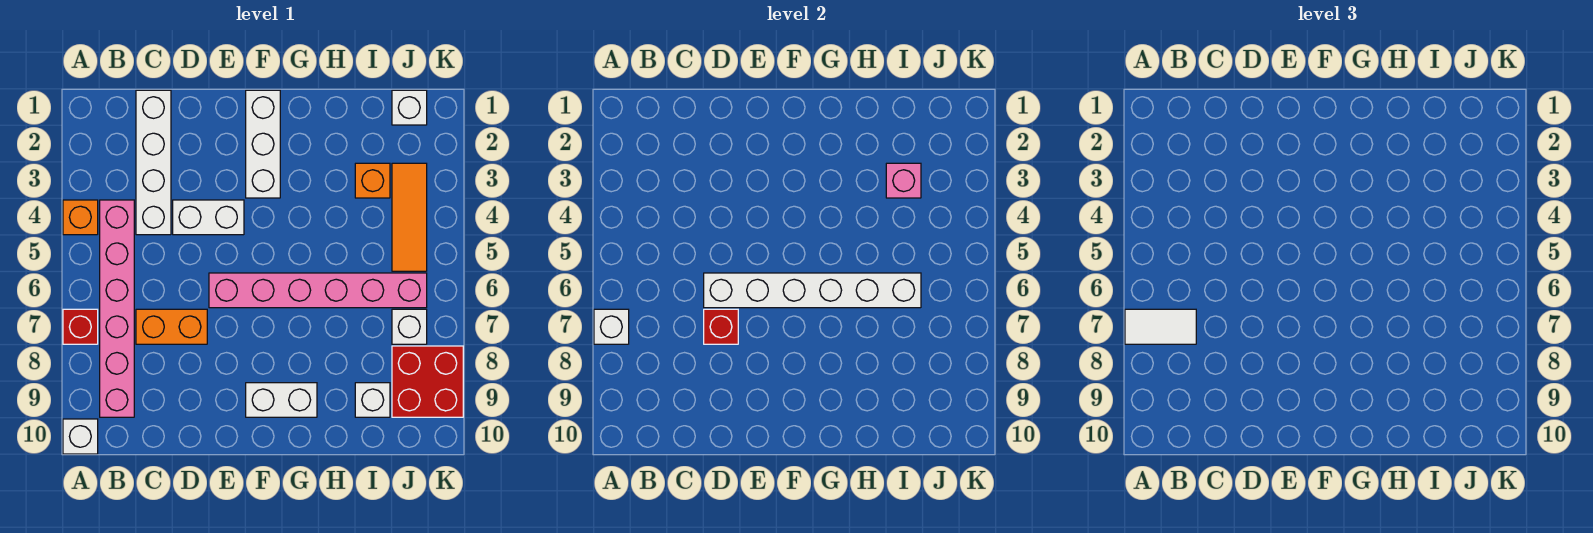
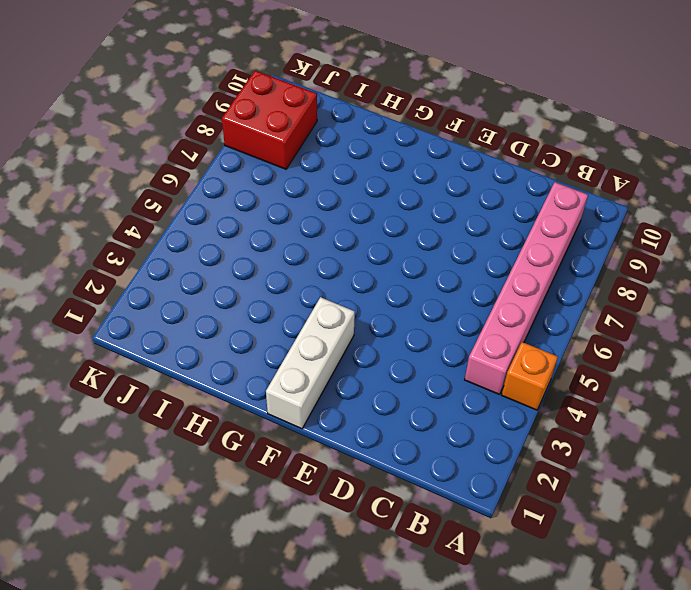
none -> red brick A7 level 1
none -> white brick A10 level 1
none -> white brick C1:C4 level 1

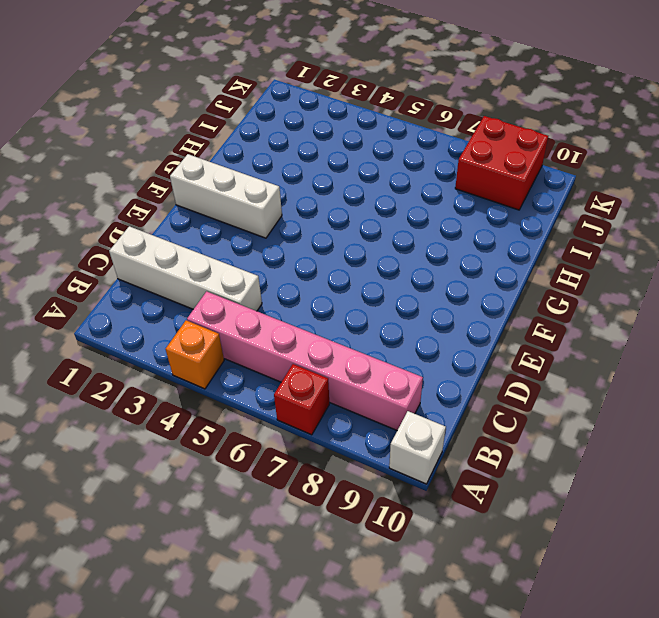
none -> orange brick C7:D7 level 1
none -> white brick D4:E4 level 1
none -> pink brick E6:J6 level 1

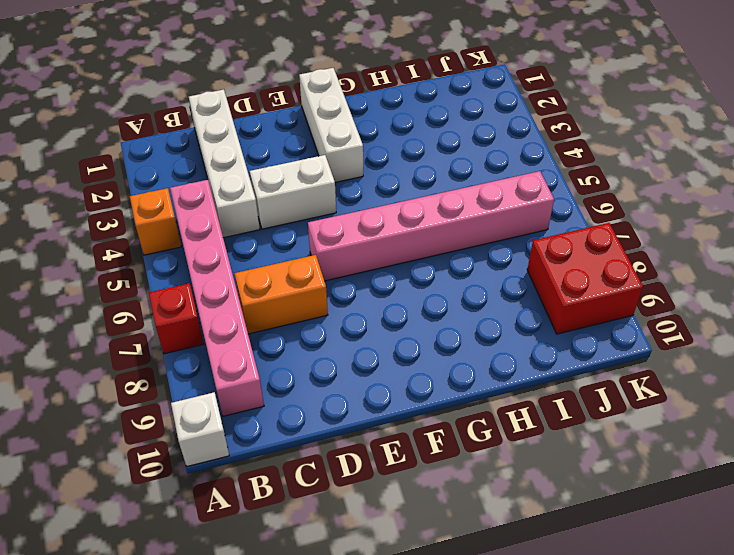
none -> white brick F9:G9 level 1
none -> orange brick I3 level 1
none -> white brick I9 level 1

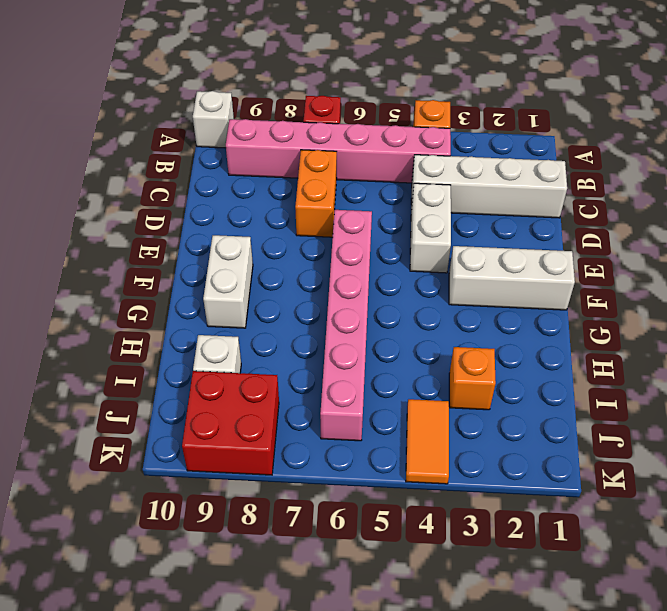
orange tile J4:K4 level 1 -> orange tile J3:J5 level 1
none -> white brick J1 level 1
none -> white brick J7 level 1
none -> white brick A7 level 2

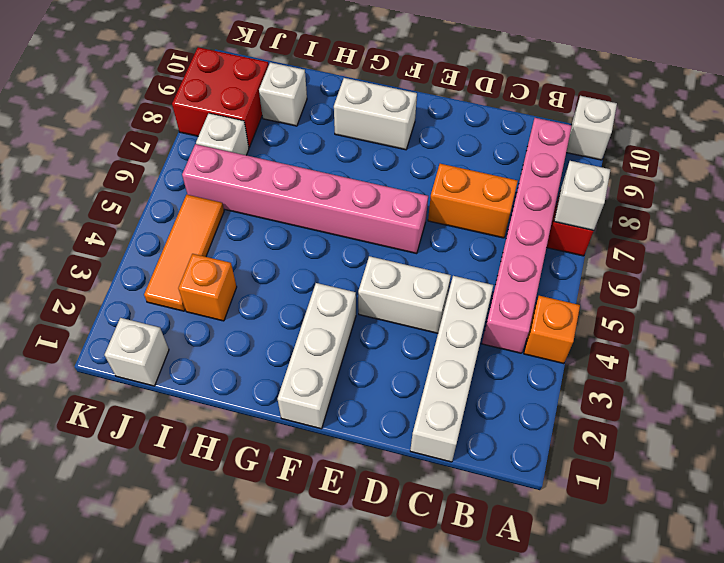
none -> white brick D6:I6 level 2
none -> red brick D7 level 2
none -> pink brick I3 level 2

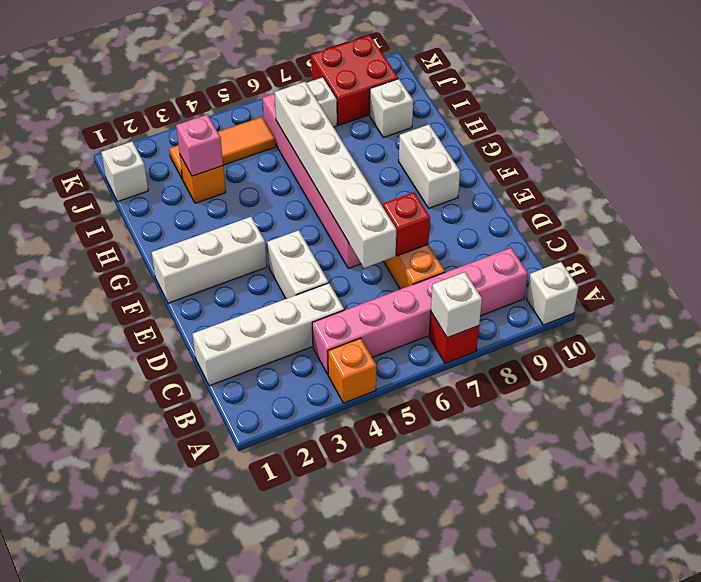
none -> white tile A7:B7 level 3

